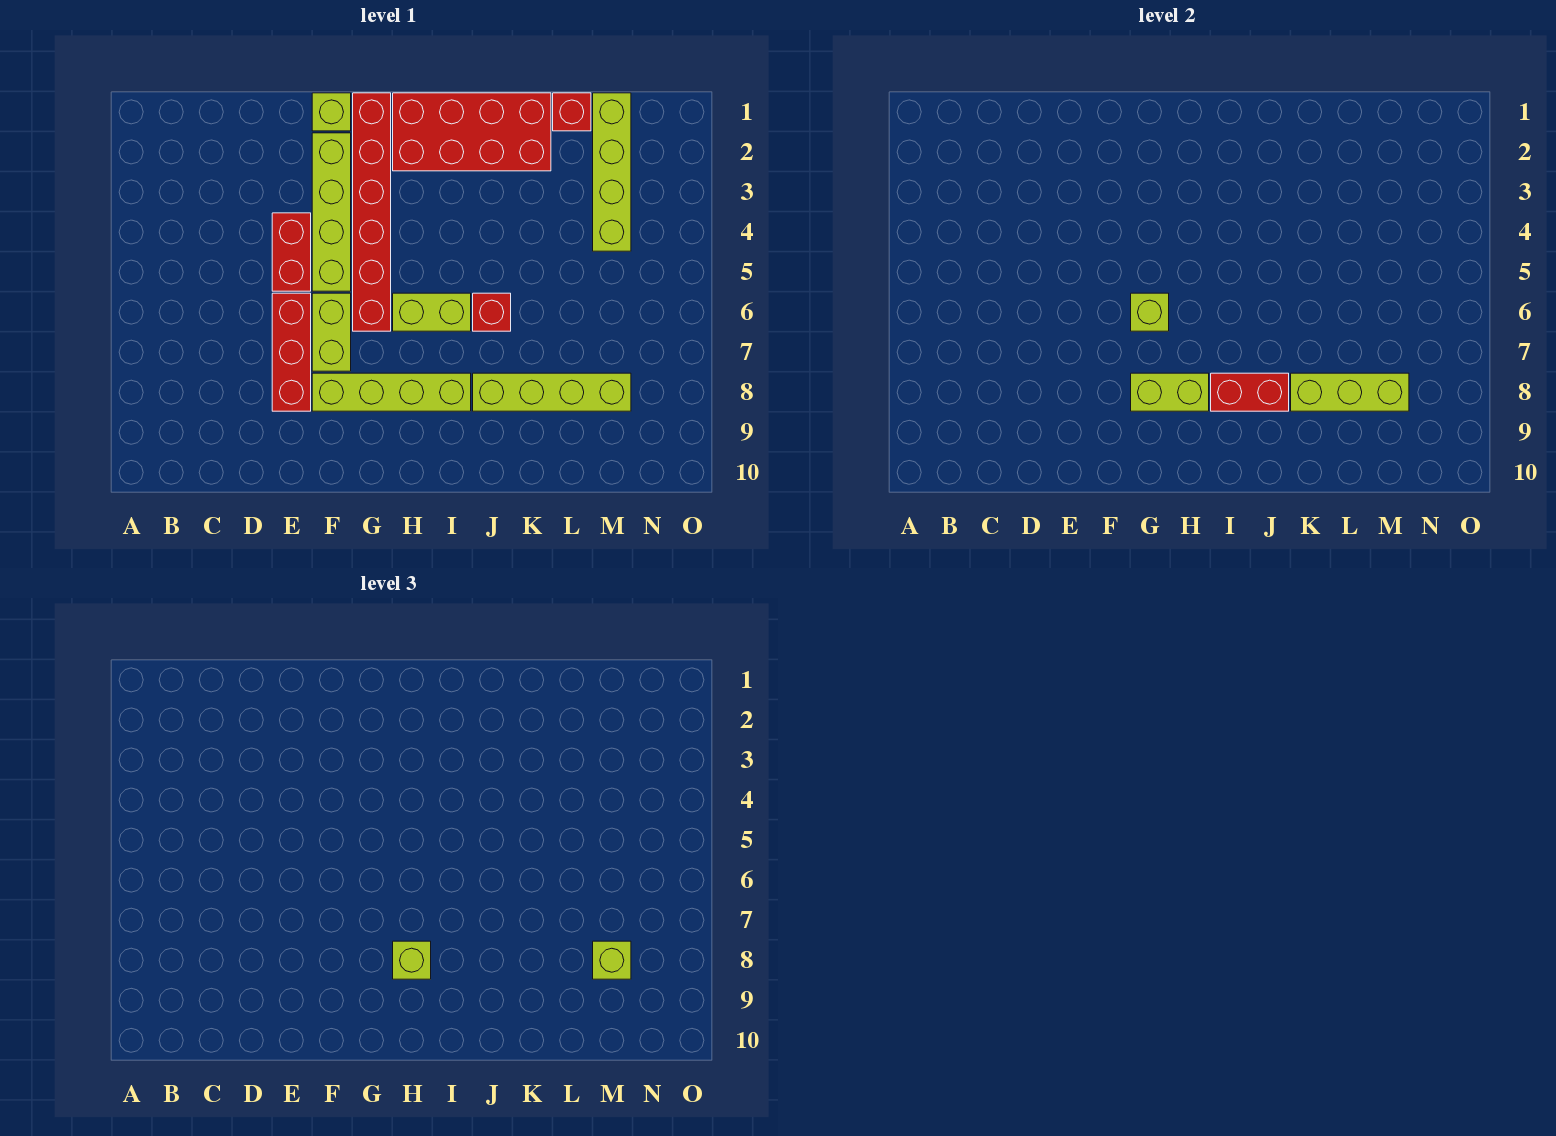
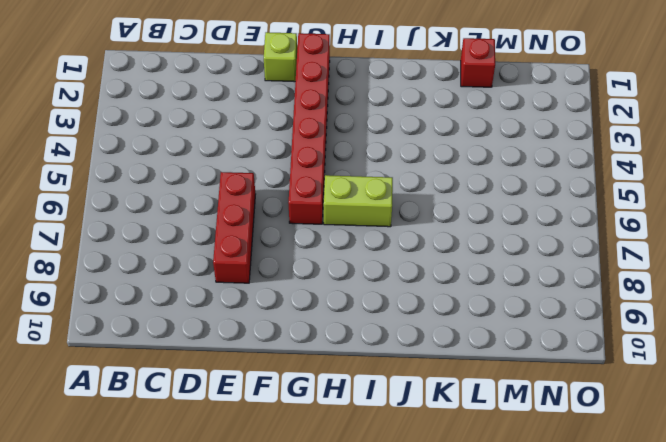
none -> red brick E4:E5 level 1
none -> lime brick F2:F5 level 1
none -> lime brick F6:F7 level 1

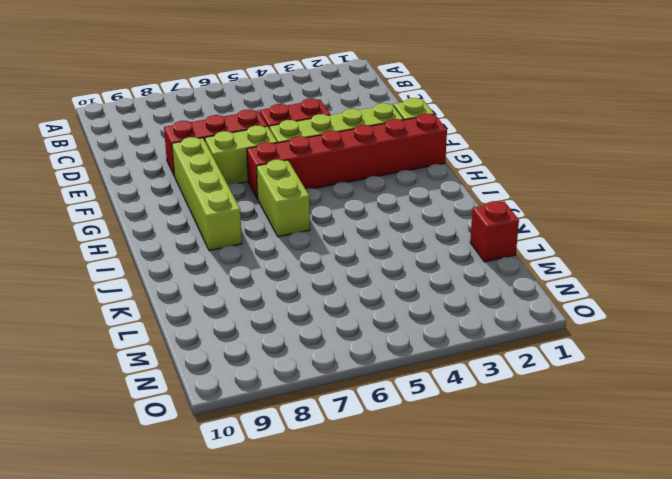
none -> red brick H1:K2 level 1
none -> red brick J6 level 1
none -> lime brick J8:M8 level 1

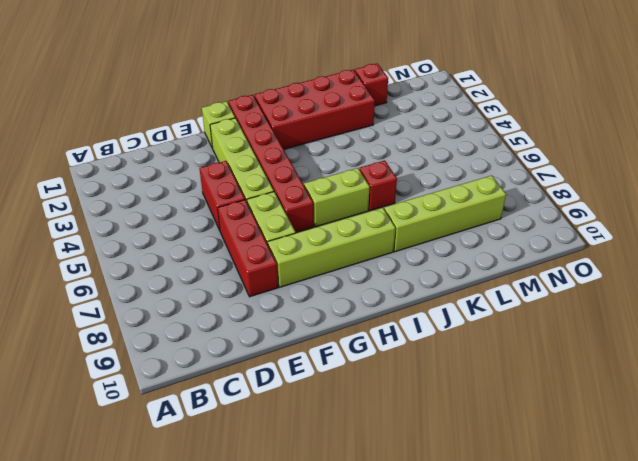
none -> lime brick M1:M4 level 1
none -> lime brick G6 level 2
none -> lime brick G8:H8 level 2

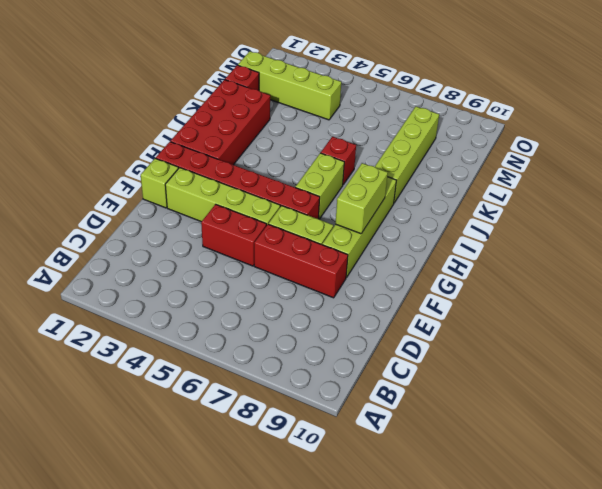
none -> lime brick G6 level 2
none -> red brick I8:J8 level 2
none -> lime brick K8:M8 level 2

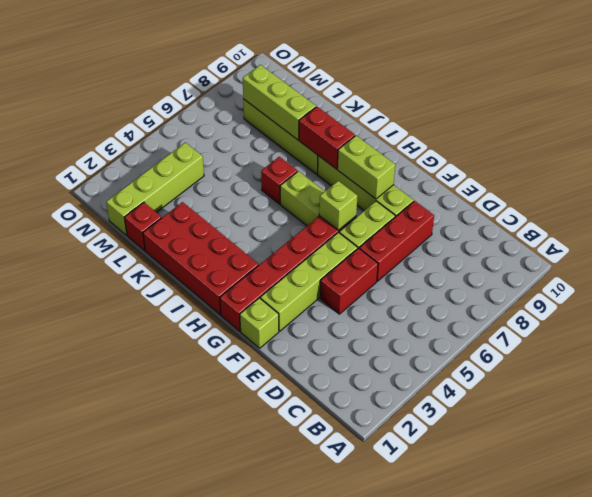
none -> lime brick H8 level 3
none -> lime brick M8 level 3

